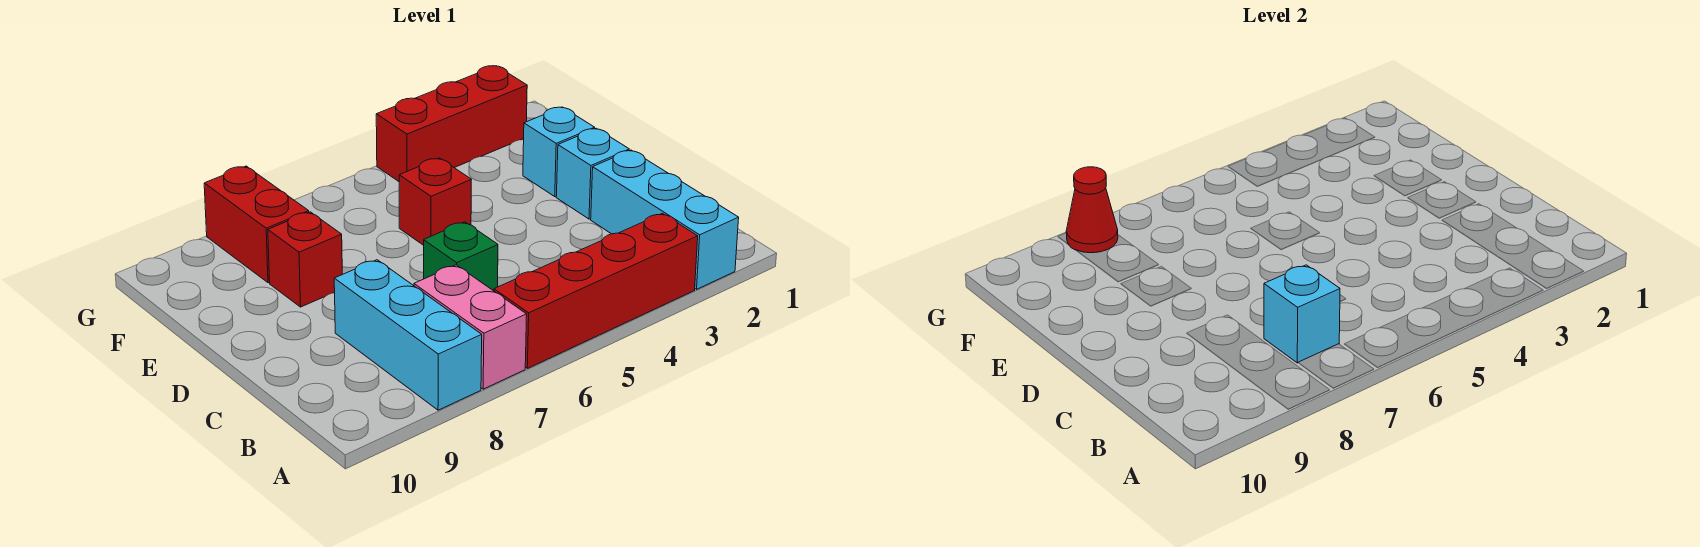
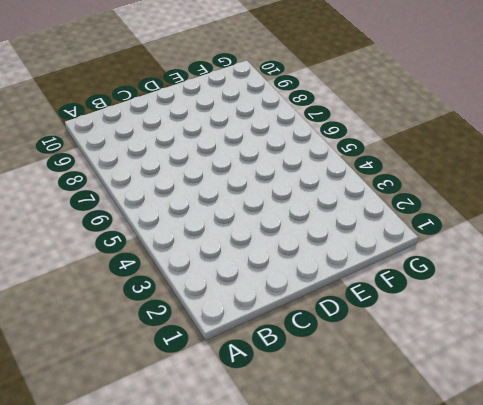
none -> cyan brick A2:C2 level 1
none -> red brick A3:A6 level 1
none -> pink brick A7:B7 level 1

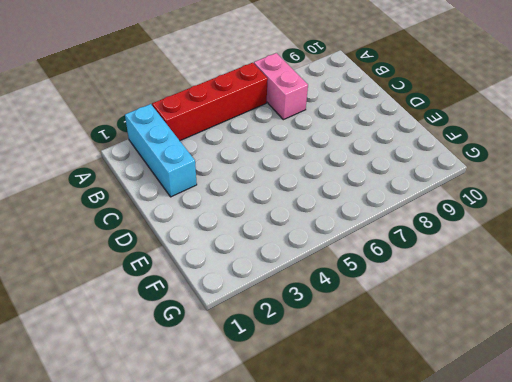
none -> cyan brick A8:C8 level 1
none -> green brick C6 level 1
none -> cyan brick D2 level 1

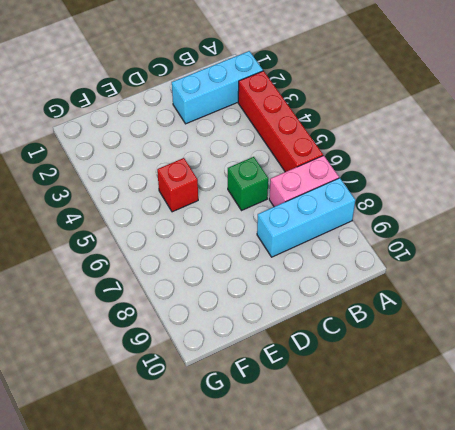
none -> cyan brick D2 level 1
none -> cyan brick E2 level 1
none -> red brick E8 level 1

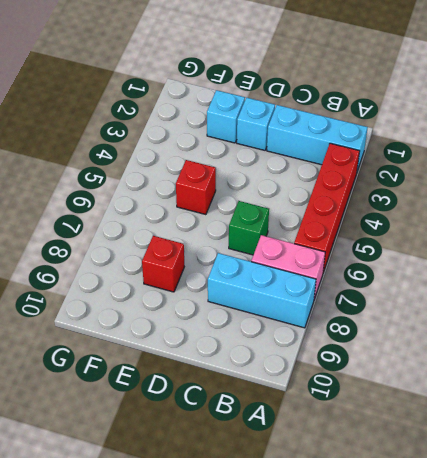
none -> red brick F8:G8 level 1
none -> red brick G2:G4 level 1
none -> cyan brick B7 level 2

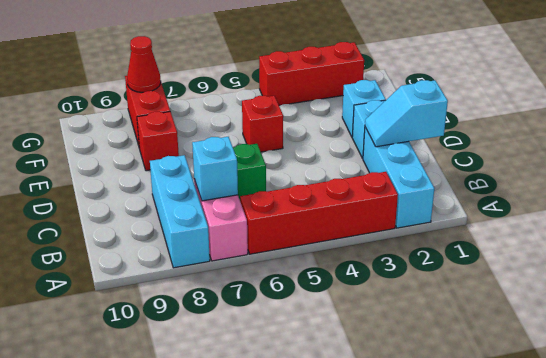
cyan slope C1:C2 level 2 top 1 -> none

